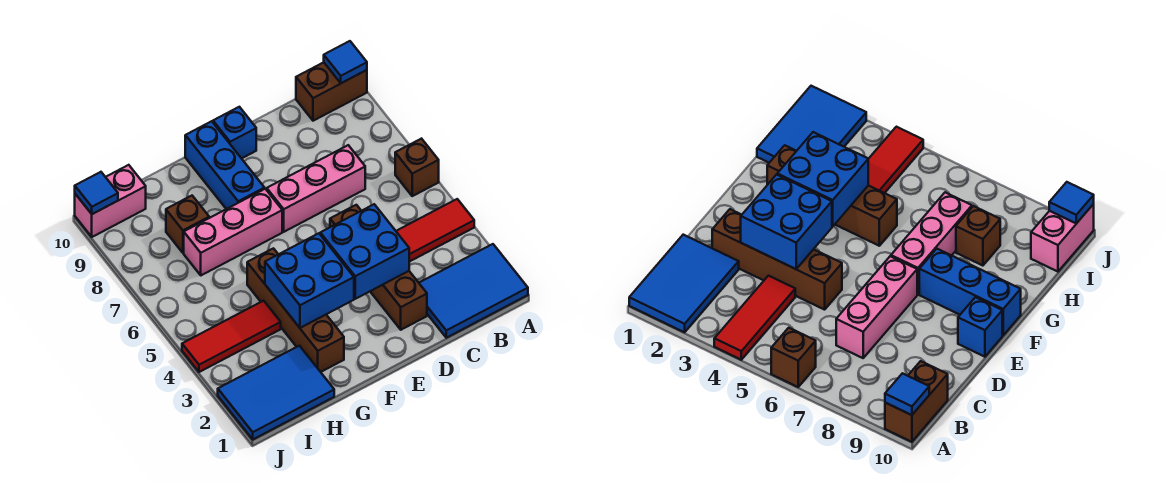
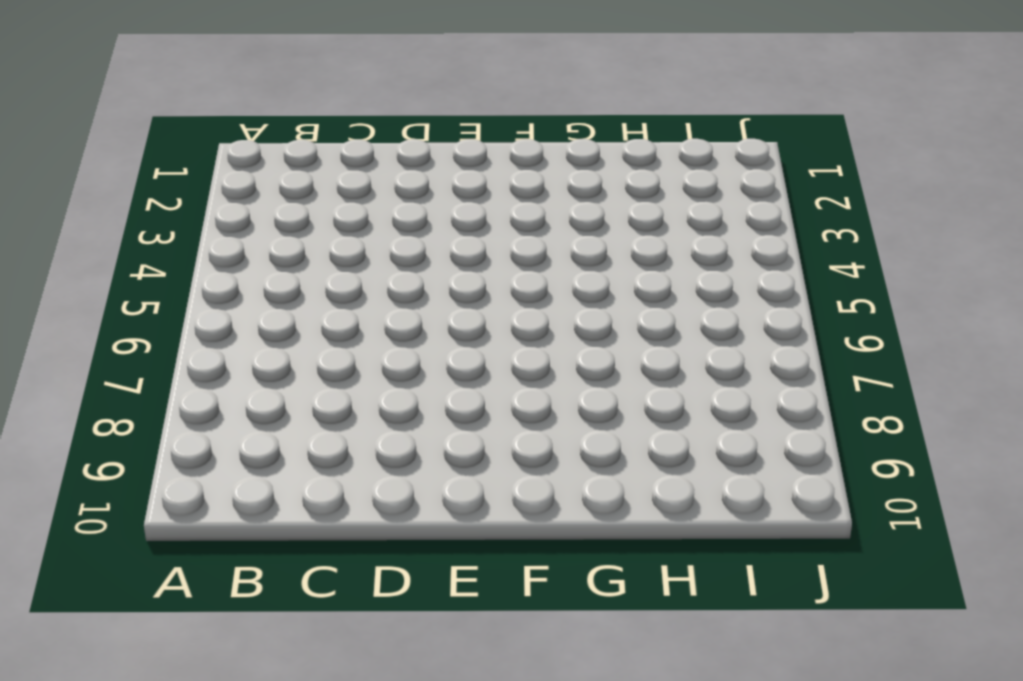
none -> blue tile A1:C2 level 1
none -> red tile A4:C4 level 1
none -> brown brick A6 level 1

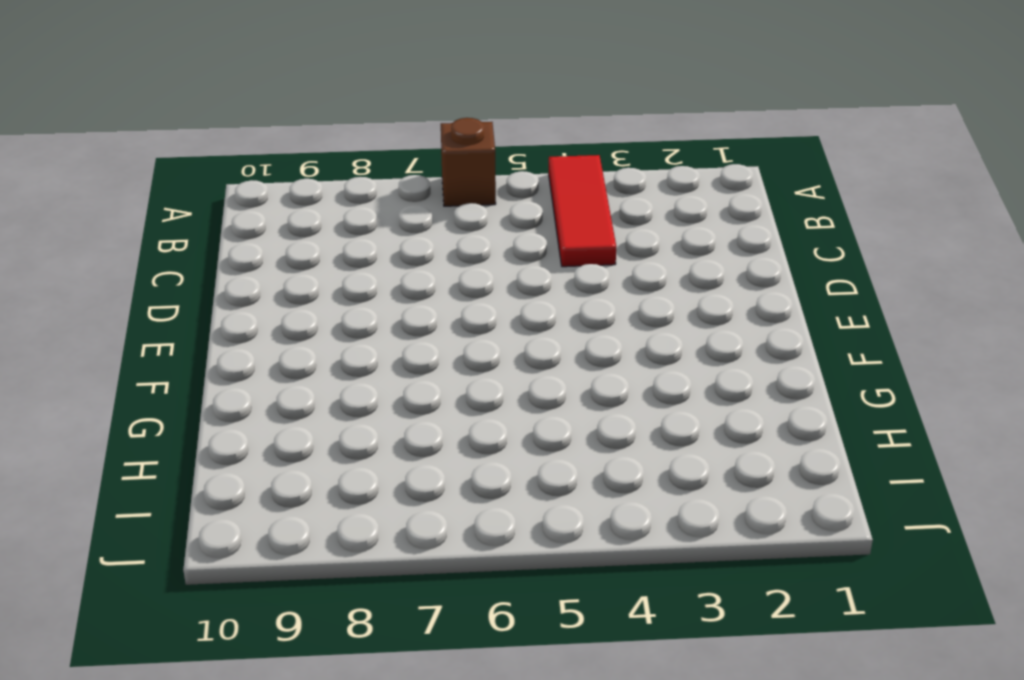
none -> blue tile A1:C2 level 1
none -> brown brick A10:B10 level 1
none -> pink brick C7:E7 level 1

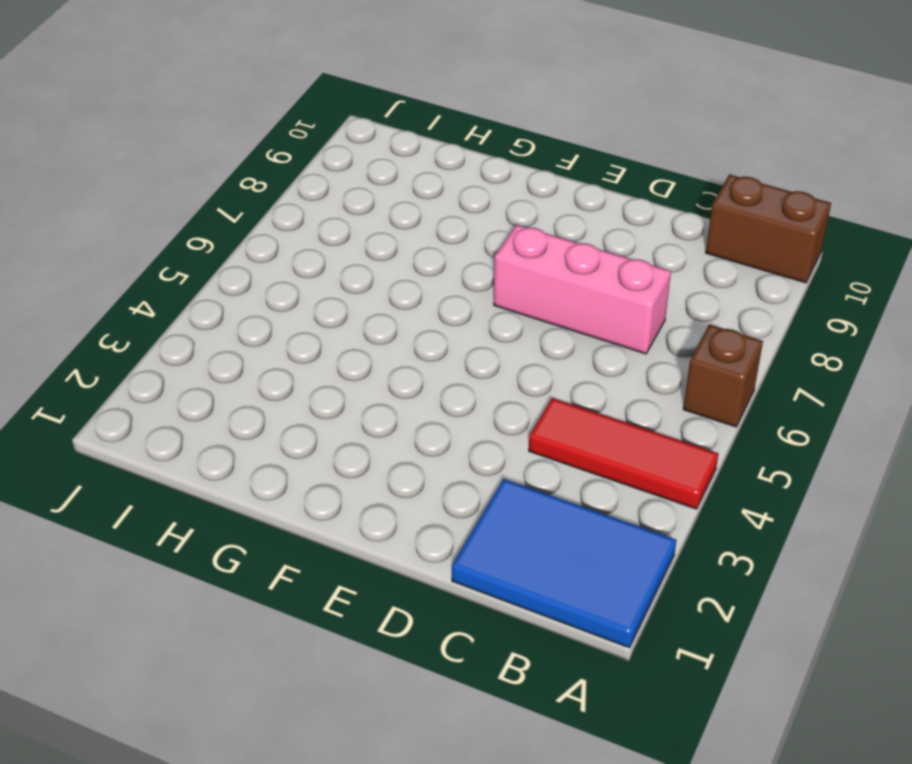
none -> brown brick D2:D5 level 1
none -> blue brick E10 level 1
none -> pink brick F7:H7 level 1

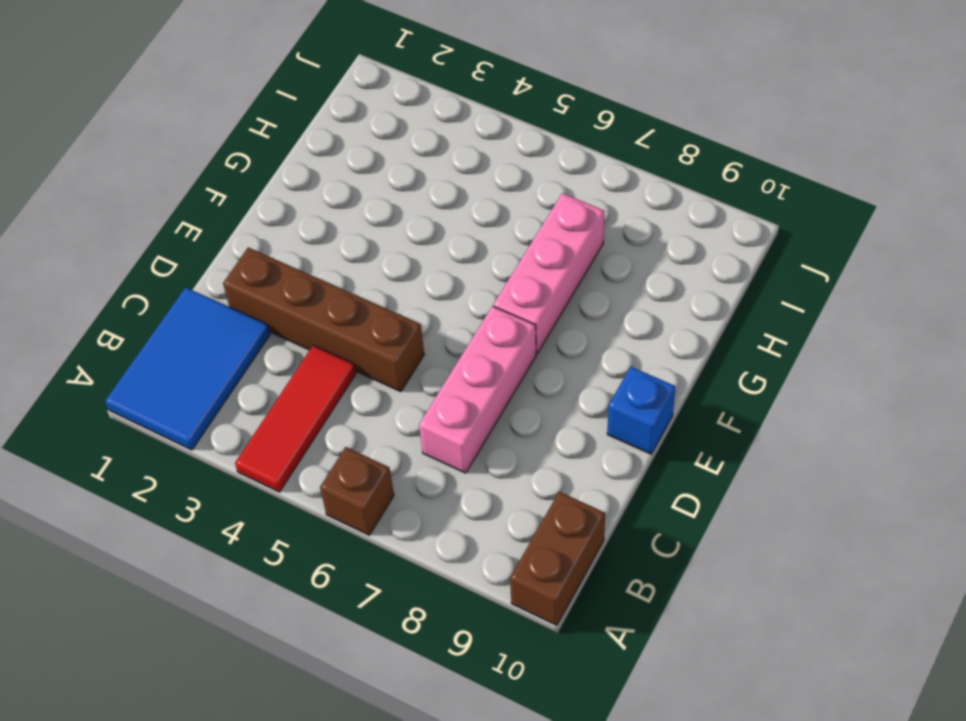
none -> blue brick F8:F10 level 1
none -> brown brick G2:G5 level 1
none -> blue tile H1:J2 level 1

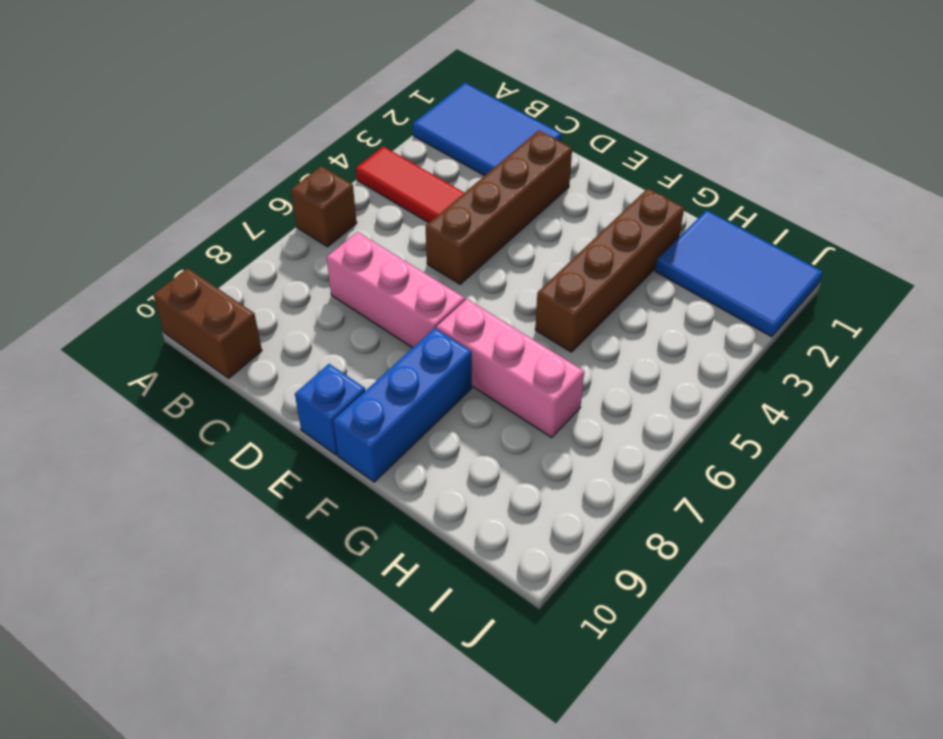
none -> red tile H4:J4 level 1
none -> brown brick H8 level 1
none -> pink brick I10:J10 level 1

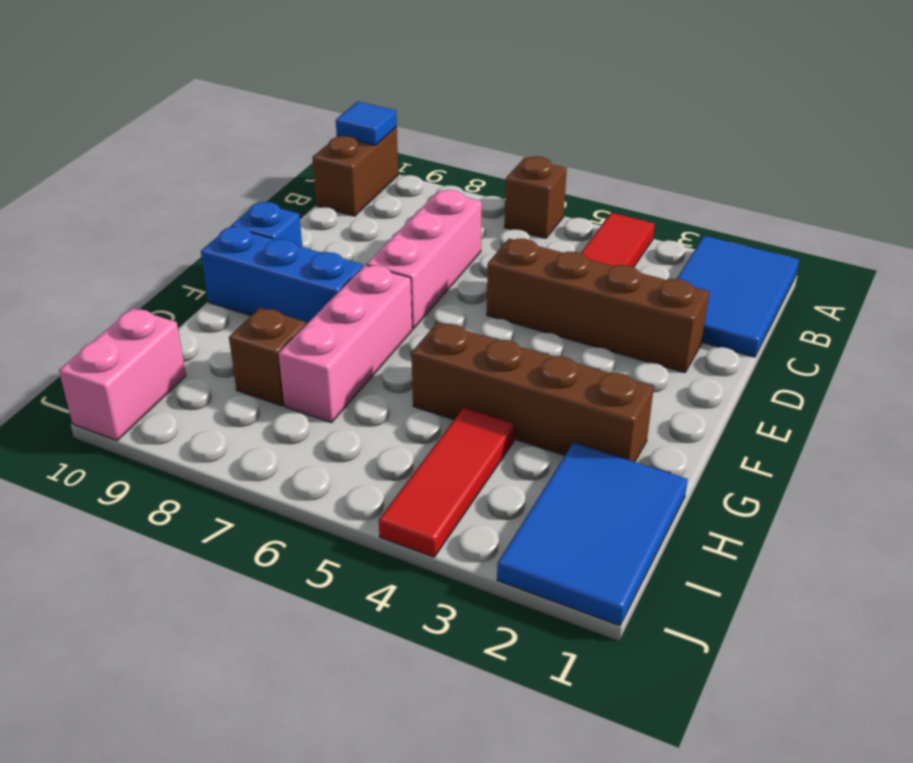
none -> blue brick D3:E4 level 2
none -> blue brick F3:G4 level 2
none -> blue tile J10 level 2

